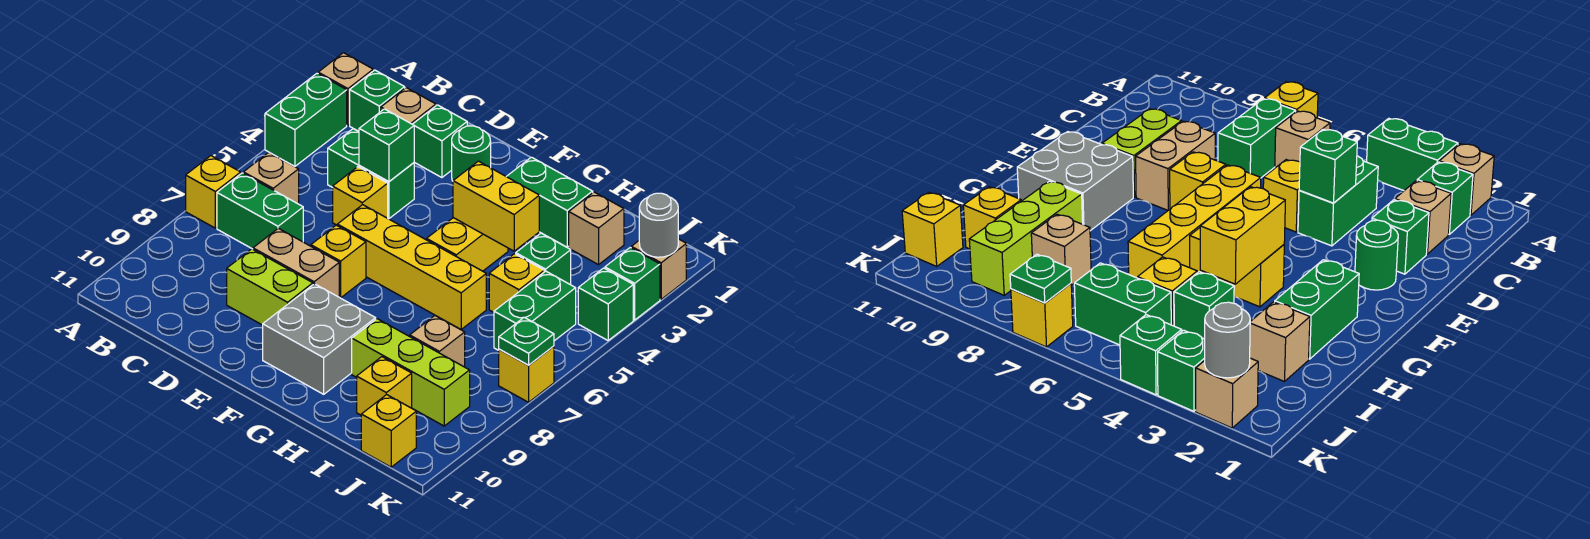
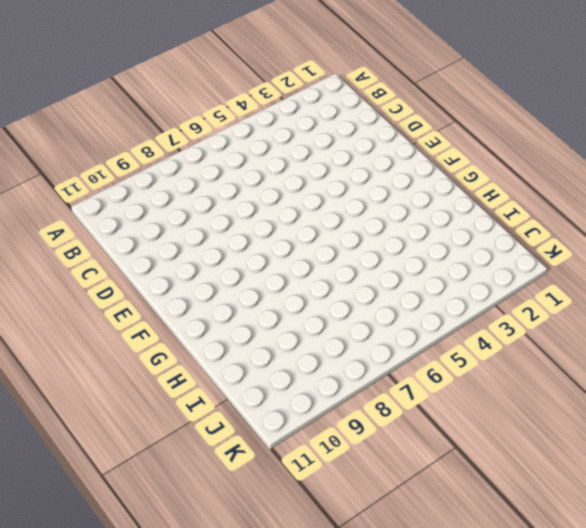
none -> tan brick A2 level 1
none -> green brick A3:A4 level 1
none -> yellow brick A7 level 1
none -> green brick B2 level 1

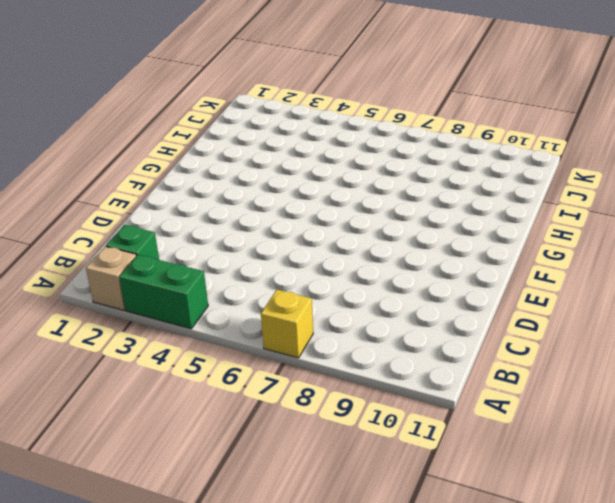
none -> tan brick B6 level 1
none -> green brick B7:C7 level 1
none -> tan brick C2 level 1
none -> green brick C4:D4 level 1

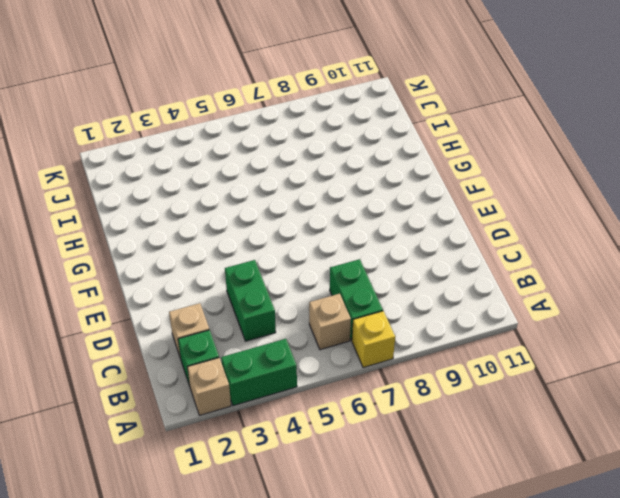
none -> green brick D2 level 1
none -> yellow brick D5 level 1
none -> tan brick D8:E8 level 1
none -> lime brick D9:E9 level 1

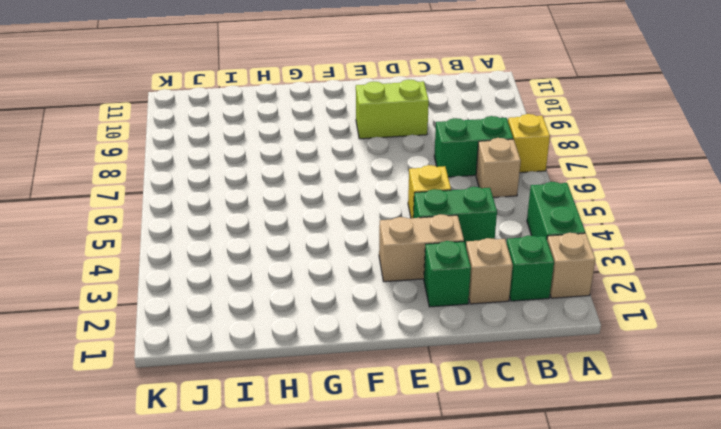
tan brick D3:E3 level 1 -> tan brick D8:E8 level 1
none -> green round brick E2 level 1
none -> yellow brick E6:H6 level 1
none -> yellow brick E7 level 1
none -> grey brick F9:G10 level 1

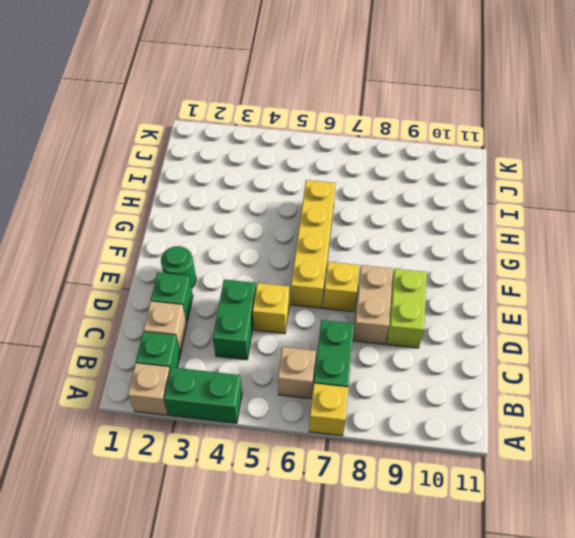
none -> grey brick F9:G10 level 1
none -> green brick G2:H2 level 1
none -> yellow brick G4:G5 level 1
none -> lime brick H9:J9 level 1

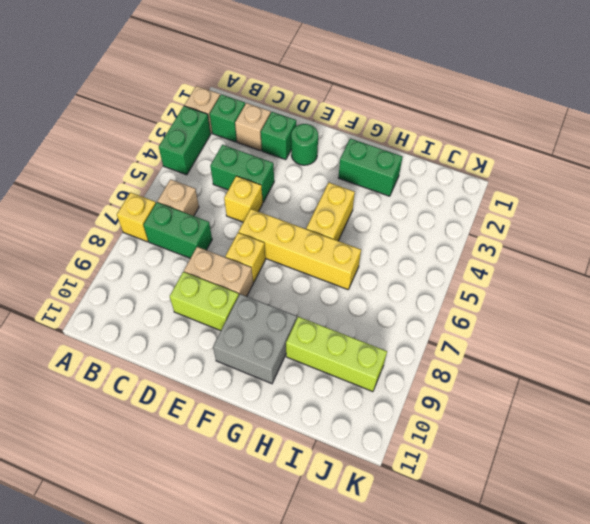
none -> tan brick I2 level 1
none -> green brick I4 level 1
none -> yellow brick I5 level 1
none -> tan brick I8 level 1

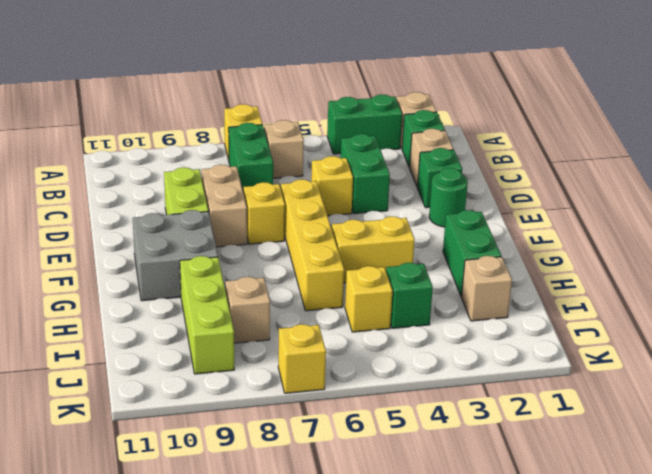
none -> yellow brick I10 level 1
none -> green brick J5:J6 level 1
none -> yellow brick J11 level 1
none -> tan brick K2 level 1

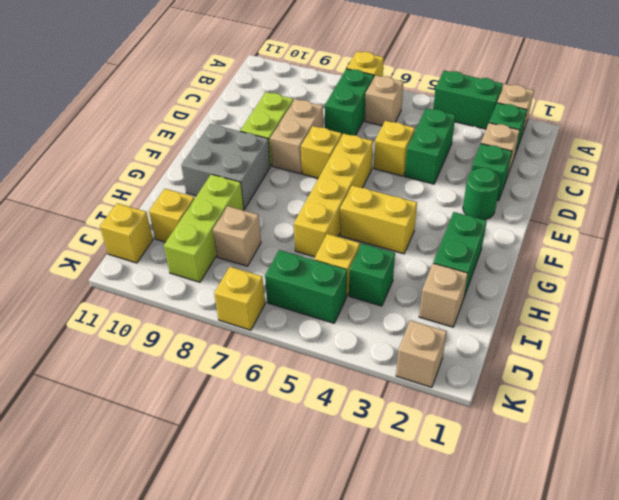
none -> green brick K3 level 1
none -> green brick K4 level 1
none -> green brick D4 level 2
none -> yellow brick G4:H4 level 2

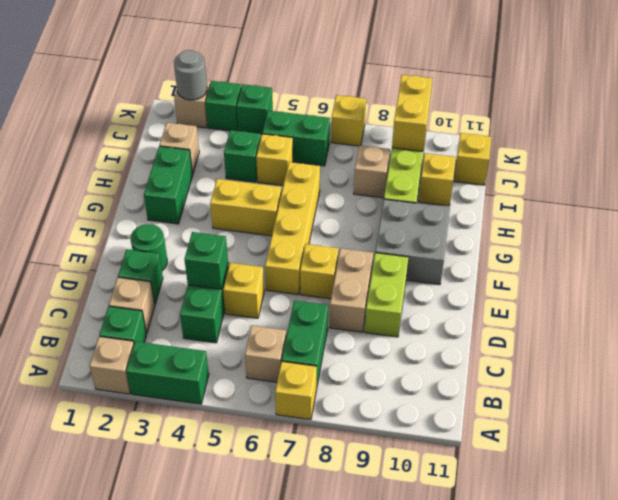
yellow brick J9:K9 level 2 -> yellow brick G4:H4 level 2
none -> green plate K7 level 2

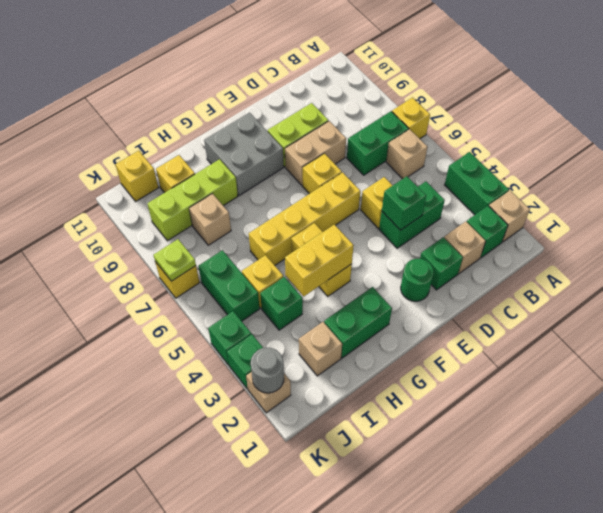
lime plate K7 level 2 -> green plate K7 level 2

